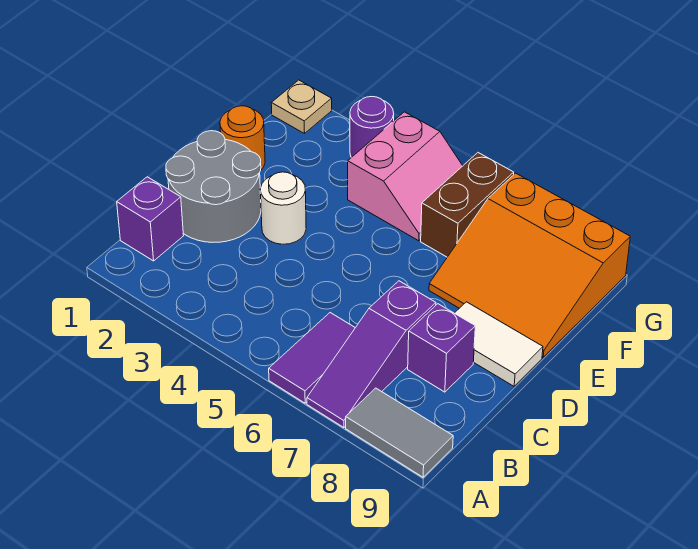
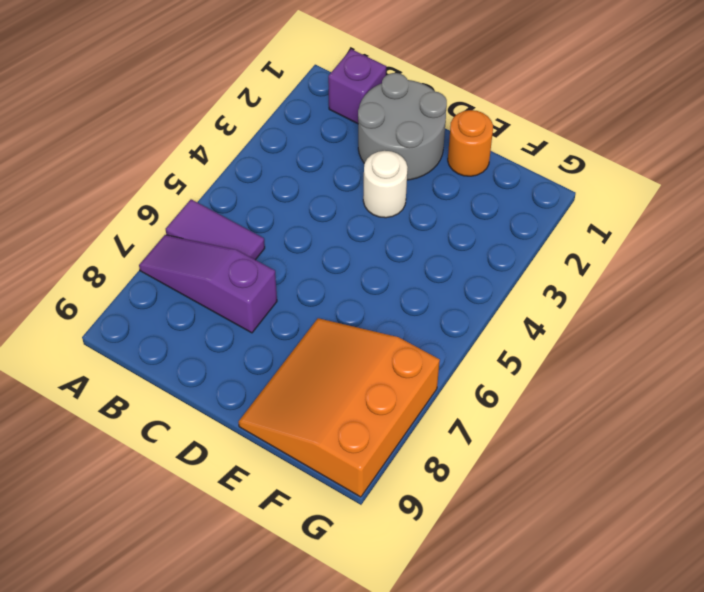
none -> grey tile A8:A9 level 1
none -> purple brick C8 level 1
none -> white tile D8:D9 level 1

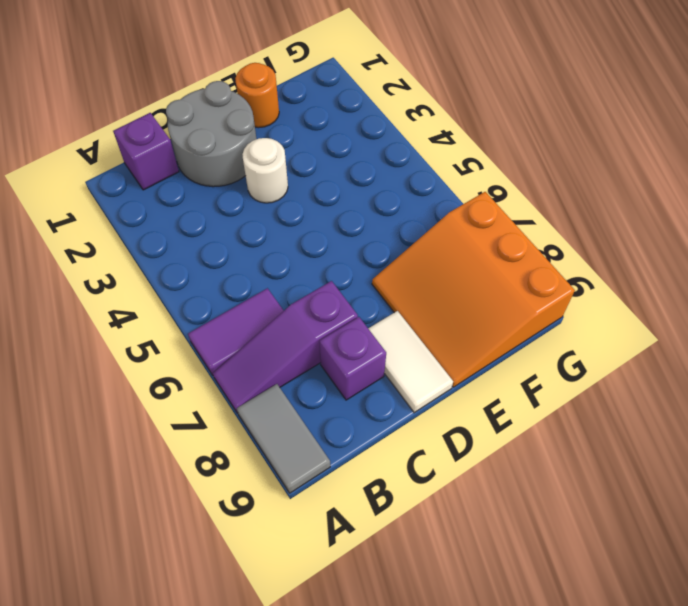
none -> pink slope F4:G5 level 1 top 4
none -> brown brick F6:G6 level 1
none -> tan plate G1 level 1

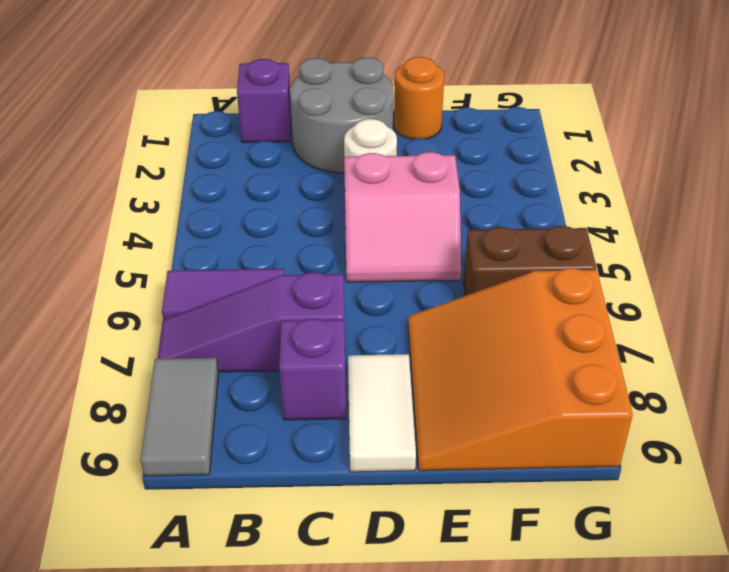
pink slope D4:E5 level 1 top 4 -> pink slope F4:G5 level 1 top 4
none -> tan plate G1 level 1
none -> purple round brick G3 level 1

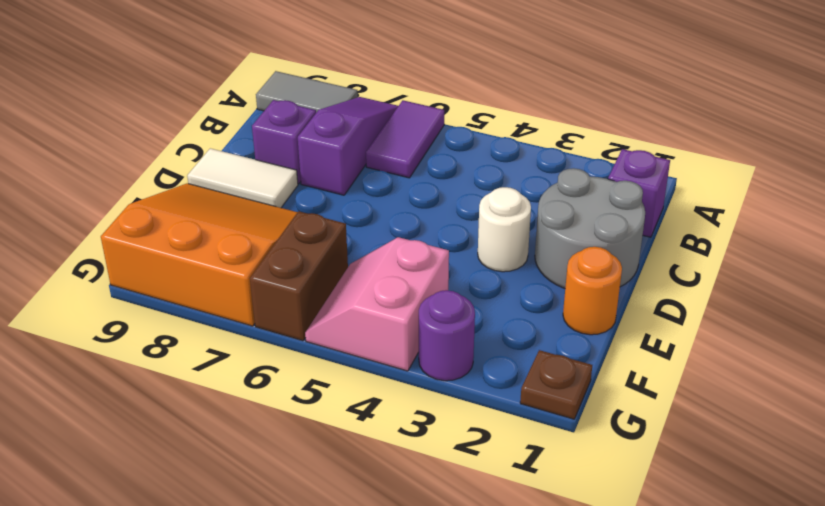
brown plate G1 level 1 -> tan plate G1 level 1

